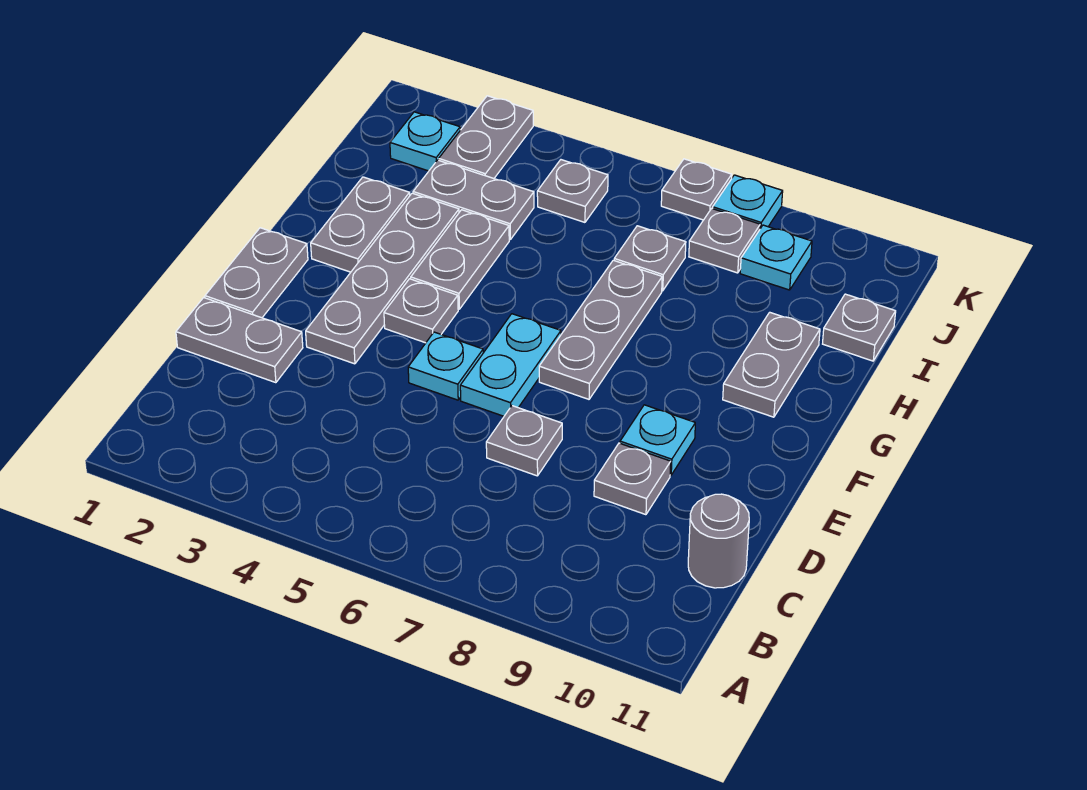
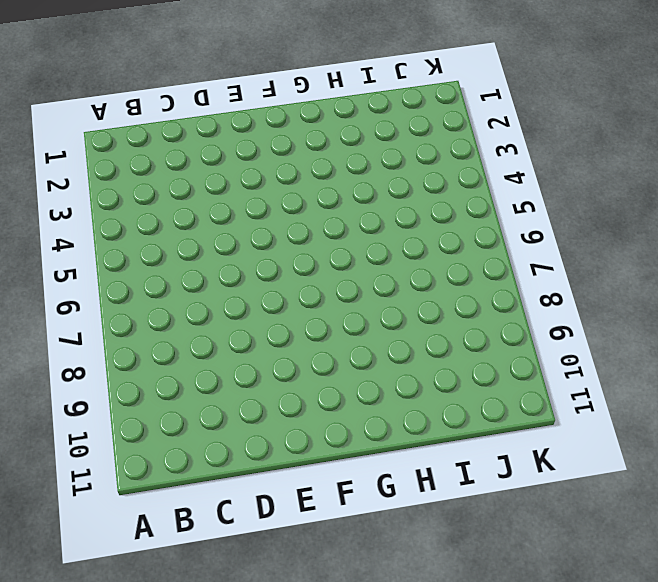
none -> grey round brick C11 level 1
none -> grey plate D1:D2 level 1
none -> grey plate D7 level 1

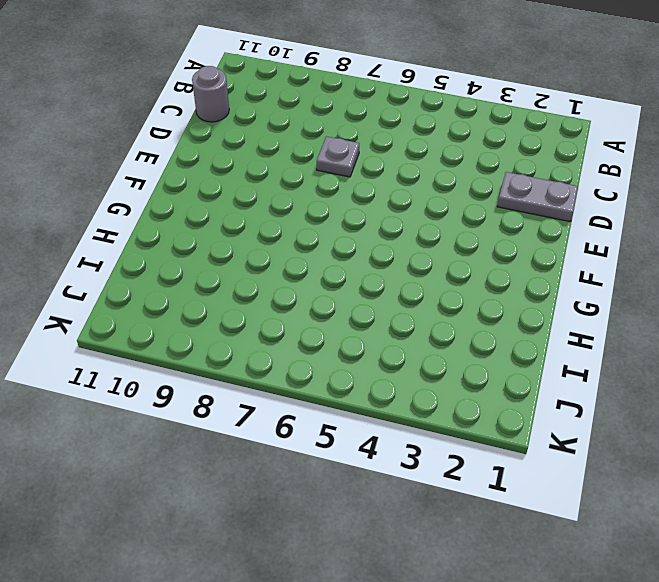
none -> grey plate D9 level 1
none -> grey plate E1:F1 level 1
none -> grey plate E3:H3 level 1

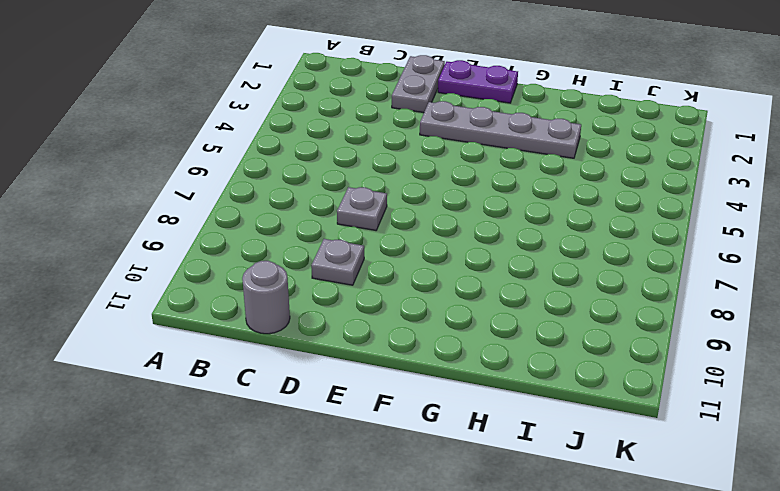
purple plate E1:F1 level 1 -> grey plate E1:F1 level 1
none -> cyan plate E5 level 1
none -> cyan plate E6:F6 level 1
none -> cyan plate E9 level 1

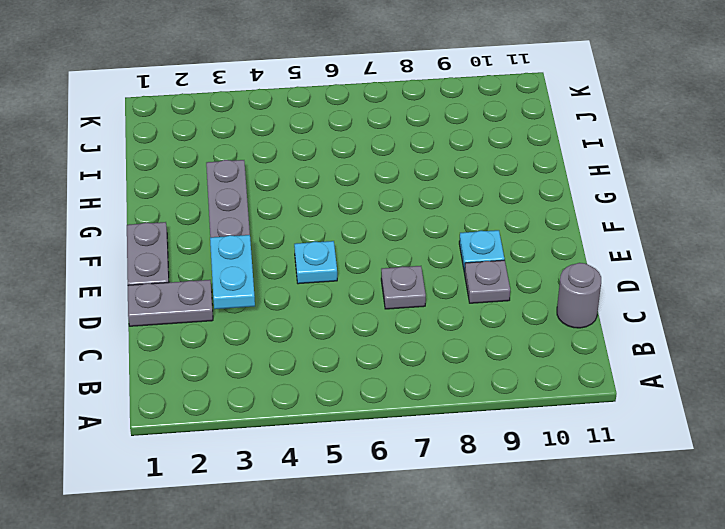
cyan plate D3:E3 level 2 -> cyan plate E6:F6 level 1
none -> grey plate F4 level 1
none -> grey plate F7:H7 level 1
none -> grey plate G2:H2 level 1

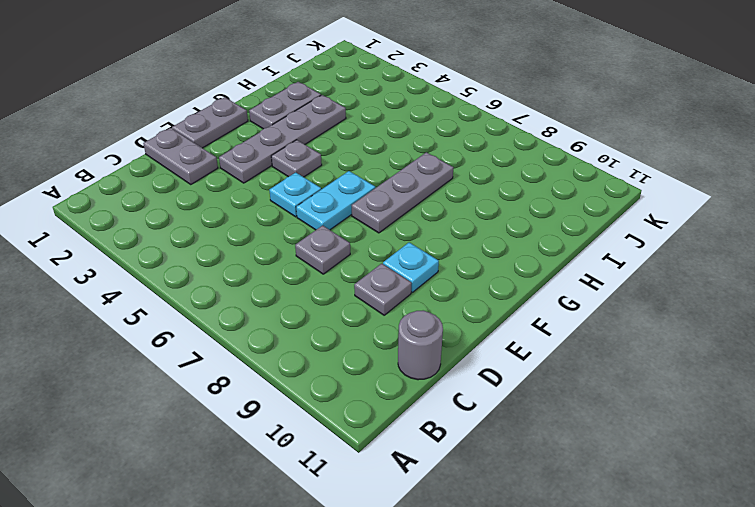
none -> grey plate G4:H4 level 1
none -> grey plate G10:H10 level 1
none -> grey plate I3:I4 level 1

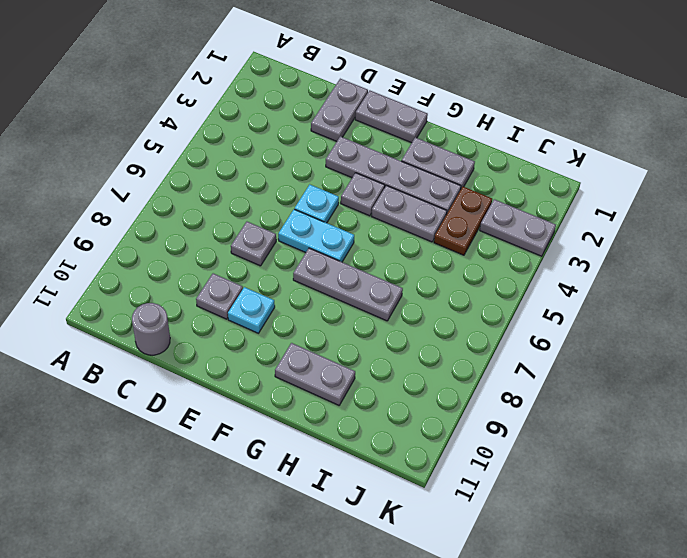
brown plate I3:I4 level 1 -> grey plate I3:I4 level 1
none -> grey plate I7 level 1
none -> grey plate I11 level 1
none -> cyan plate J2 level 1

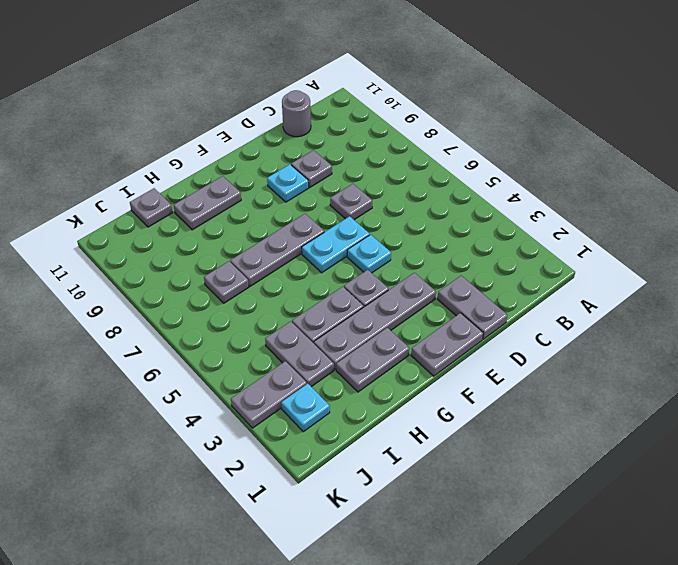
none -> grey plate J5 level 1
none -> grey plate J8 level 1
none -> cyan plate J9 level 1

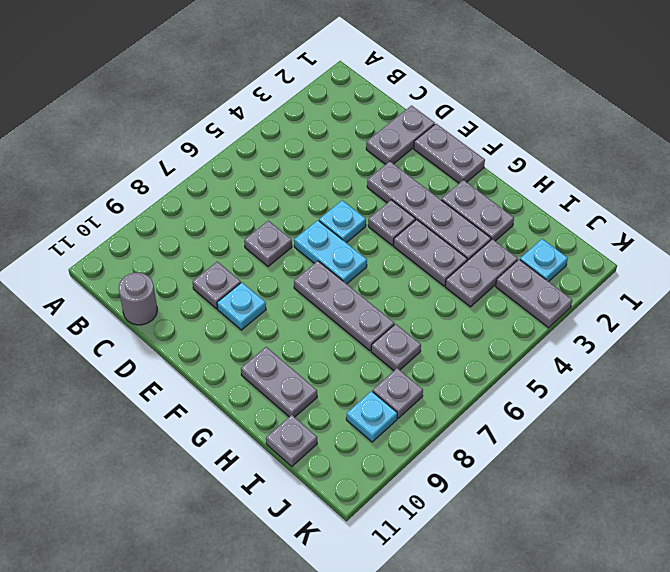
none -> grey plate J5 level 1
none -> grey plate K7 level 1
none -> cyan plate K8 level 1

